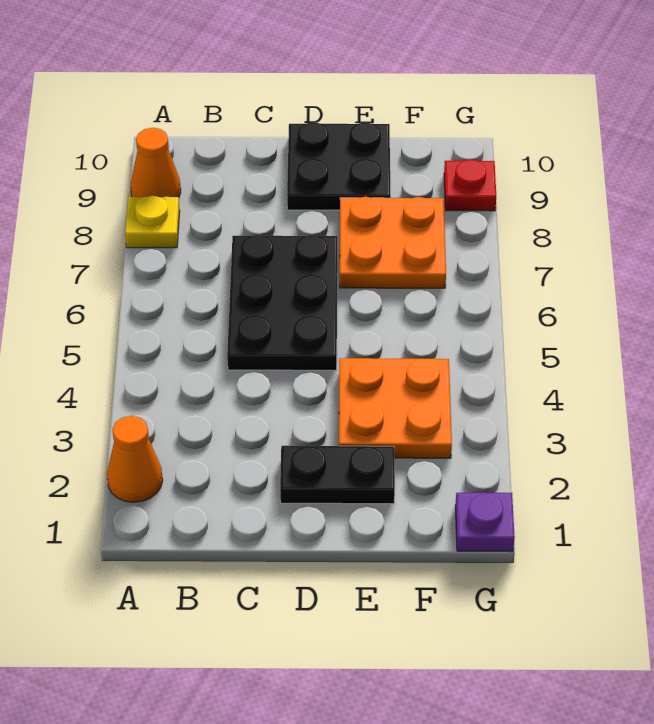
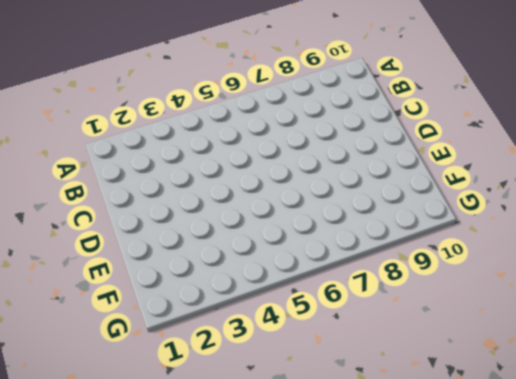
none -> orange cone A2 level 1
none -> yellow plate A8 level 1

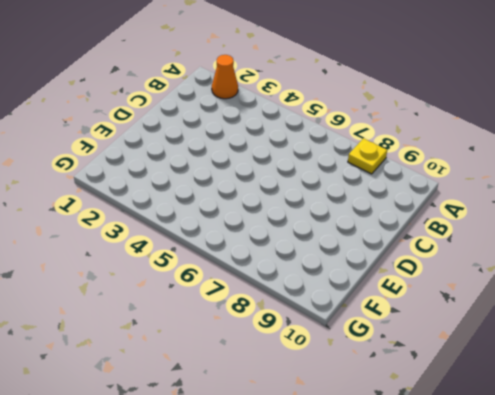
none -> orange cone A9 level 1
none -> black plate C5:D7 level 1

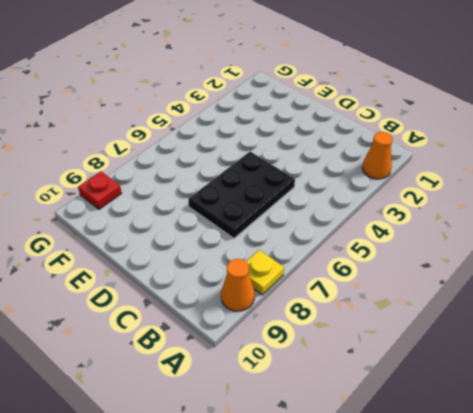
none -> black plate D2:E2 level 1
none -> black plate D9:E10 level 1

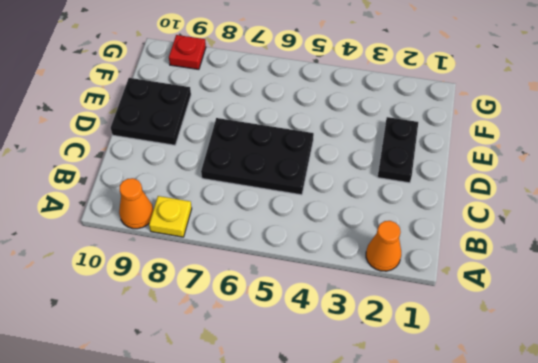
none -> orange plate E3:F4 level 1
none -> orange plate E7:F8 level 1

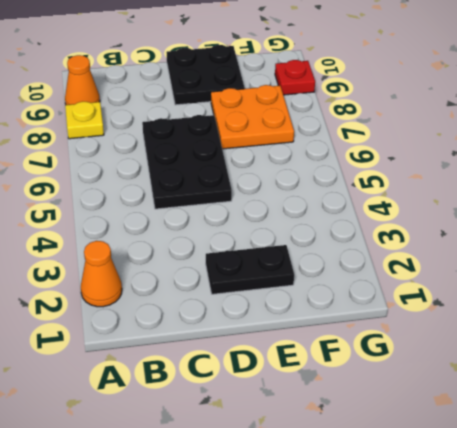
none -> orange plate E3:F4 level 1
none -> purple plate G1 level 1

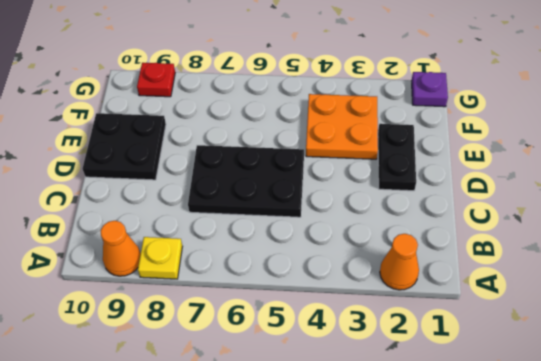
none -> orange plate E7:F8 level 1

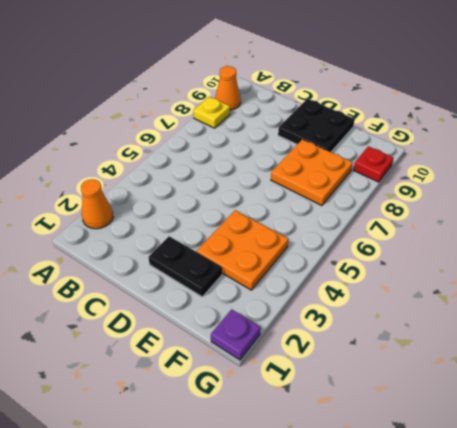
none -> black plate C5:D7 level 1

